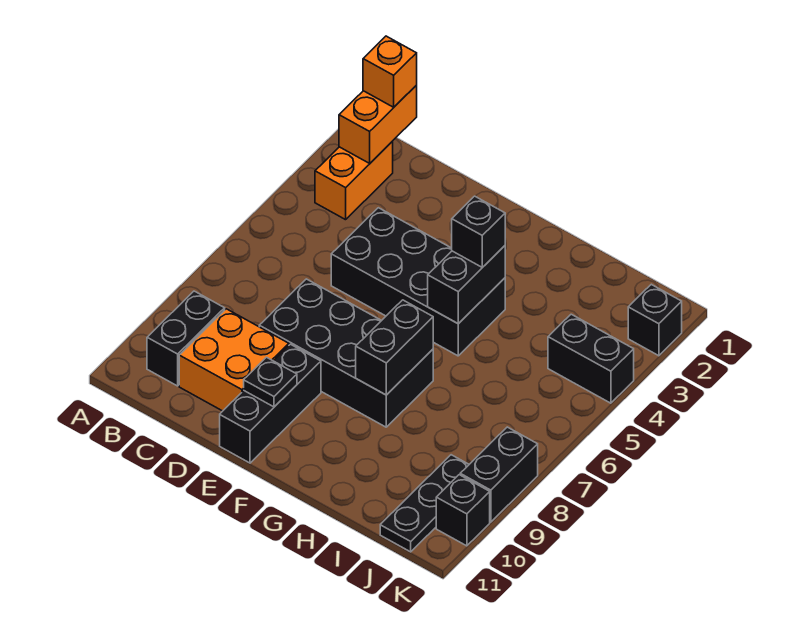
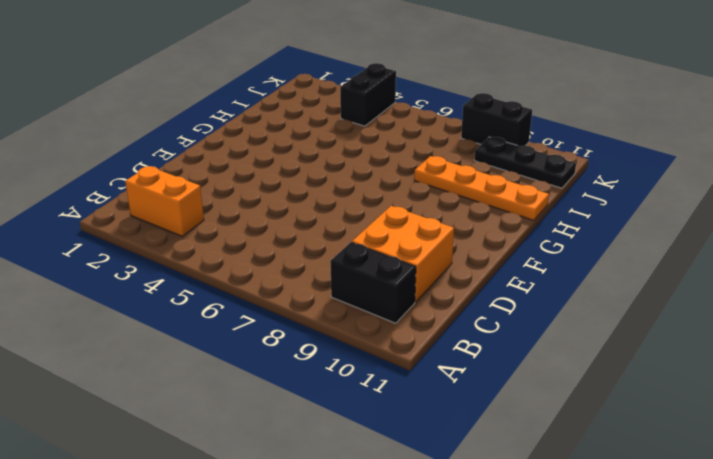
orange plate H8:H11 level 1 -> none
none -> black brick D4:G5 level 1
none -> black brick D7:G8 level 1
none -> black brick E9:E11 level 1

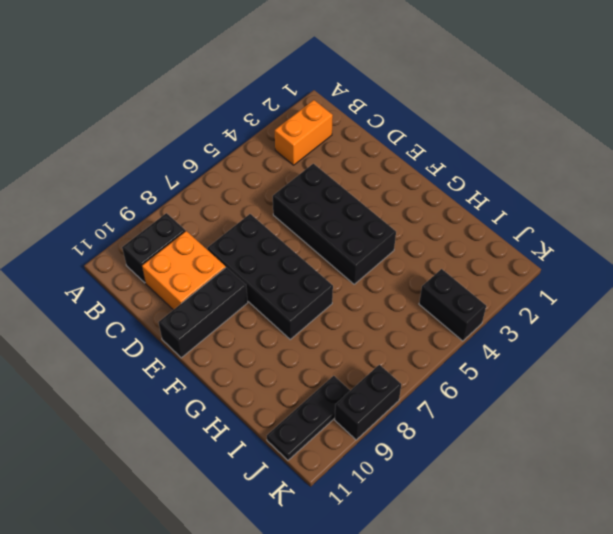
none -> black brick K2 level 1
none -> black brick K10 level 1
none -> orange brick B1:B2 level 2

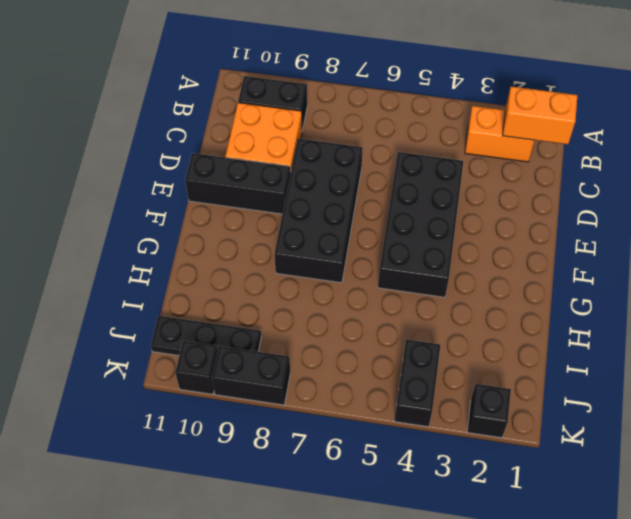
none -> black plate E10 level 2
none -> black brick G4:G5 level 2
none -> black brick G7:G8 level 2

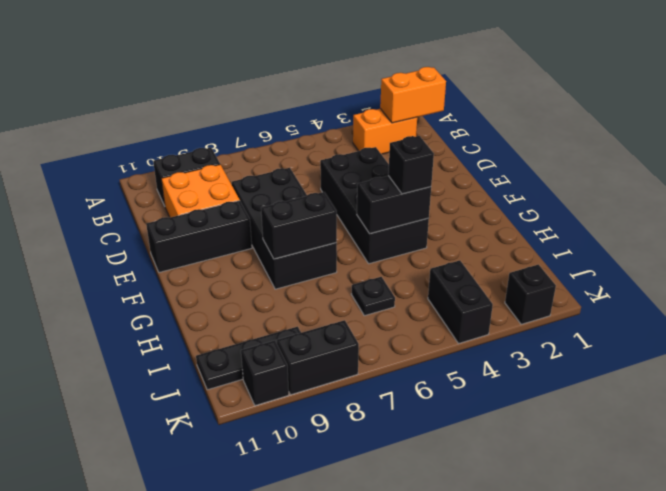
black plate I6 level 1 -> black plate E10 level 2
none -> orange brick B1 level 3

